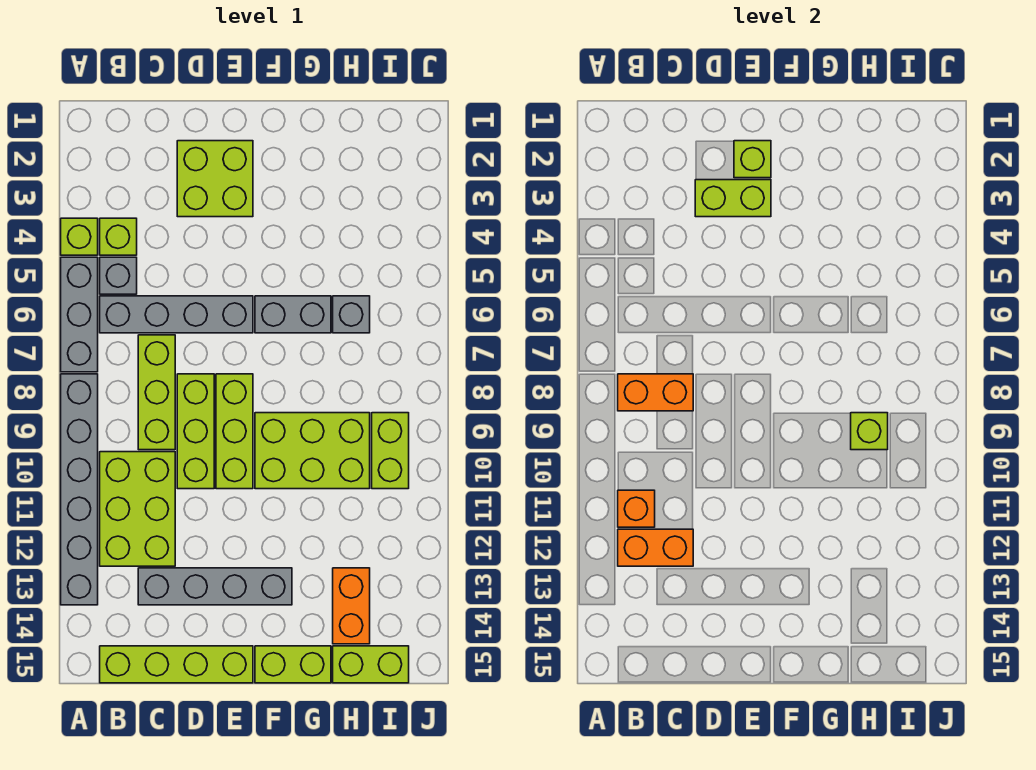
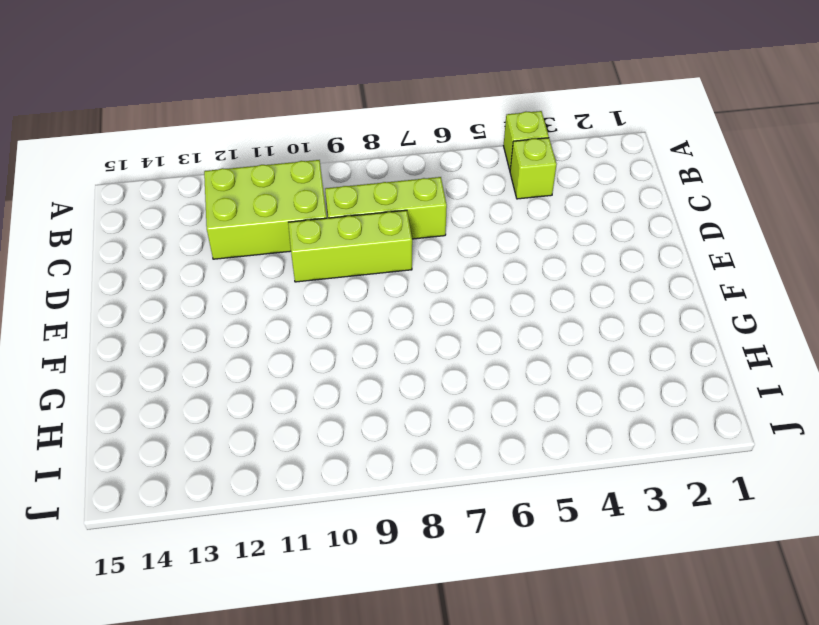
none -> grey brick A5:A7 level 1
none -> grey brick A8:A13 level 1
none -> grey brick B5 level 1

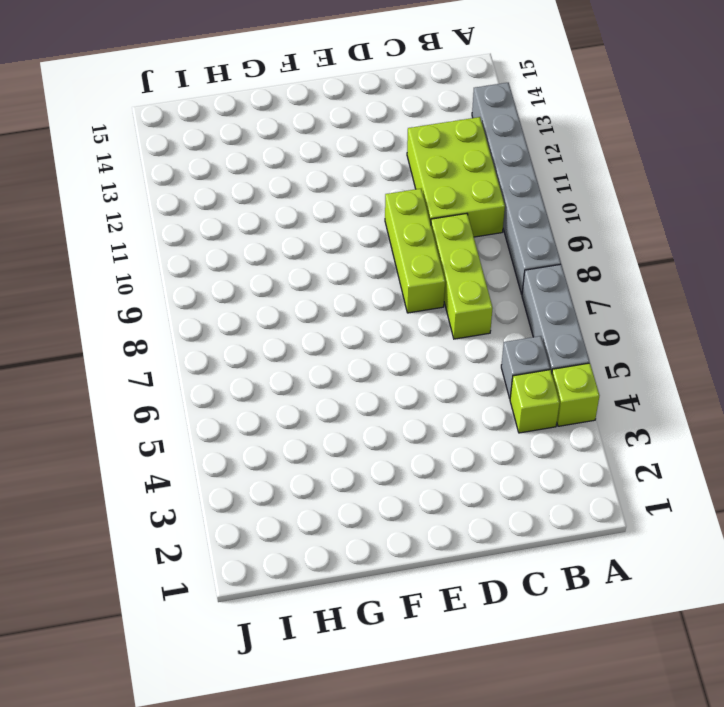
none -> grey brick B6:E6 level 1
none -> lime brick B15:E15 level 1
none -> grey brick C13:F13 level 1

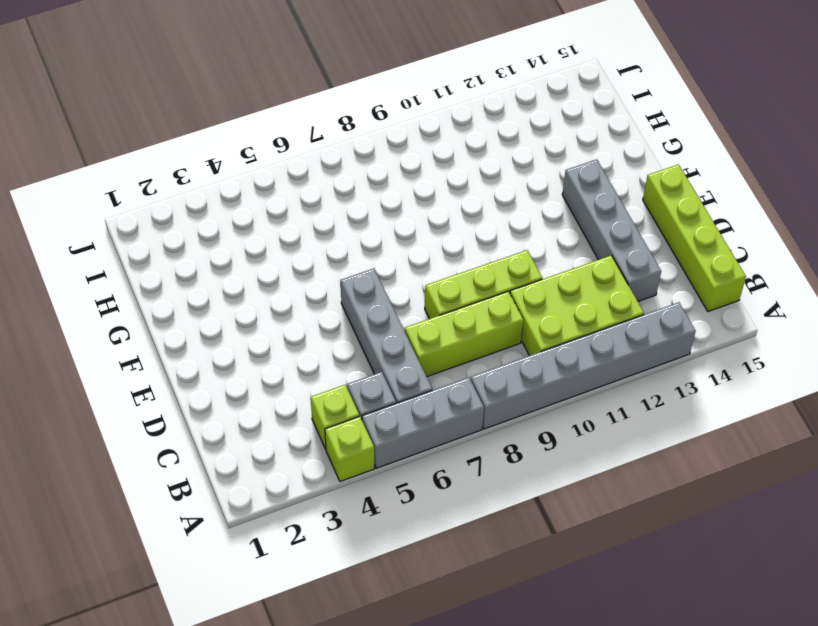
none -> lime brick D2:E3 level 1
none -> lime brick E8:E10 level 1
none -> grey brick F6:G6 level 1

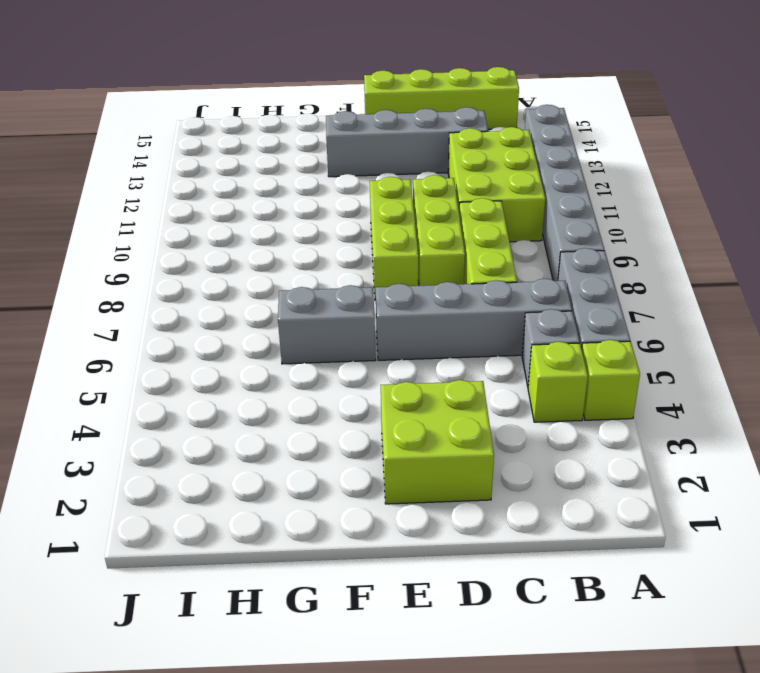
none -> lime brick F9:H10 level 1
none -> lime brick F15:G15 level 1
none -> grey brick H6 level 1

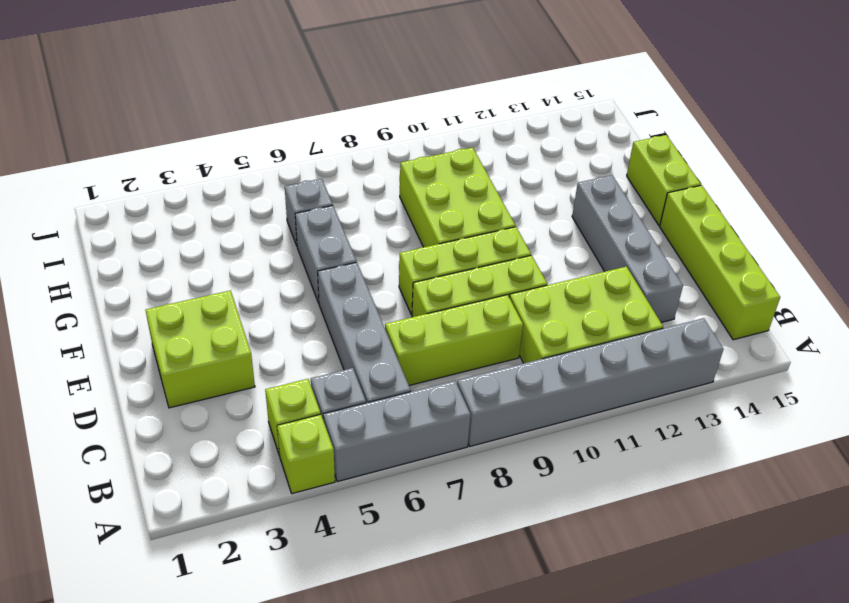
none -> orange brick H13:H14 level 1
none -> lime brick H15:I15 level 1
none -> lime brick I9:I10 level 1

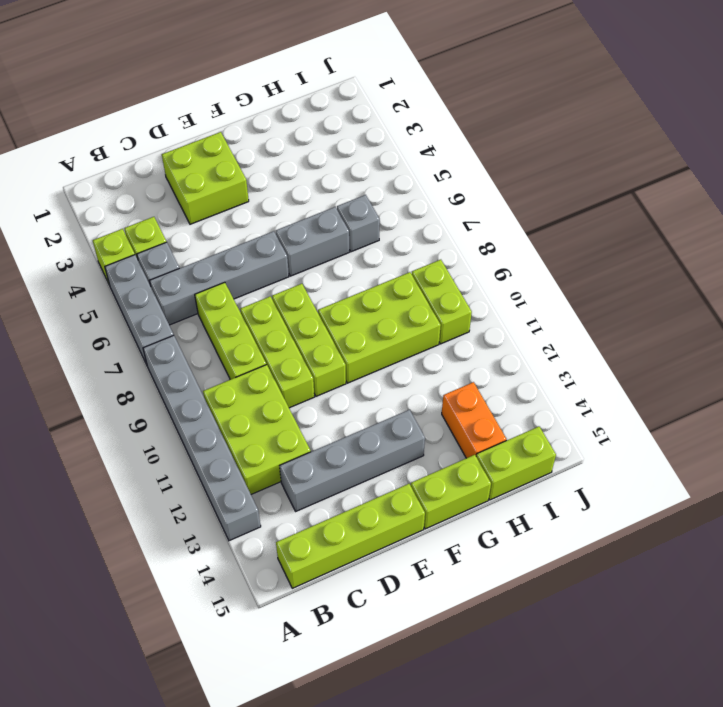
none -> orange brick B8:C8 level 2
none -> orange brick B11 level 2
none -> orange brick B12:C12 level 2

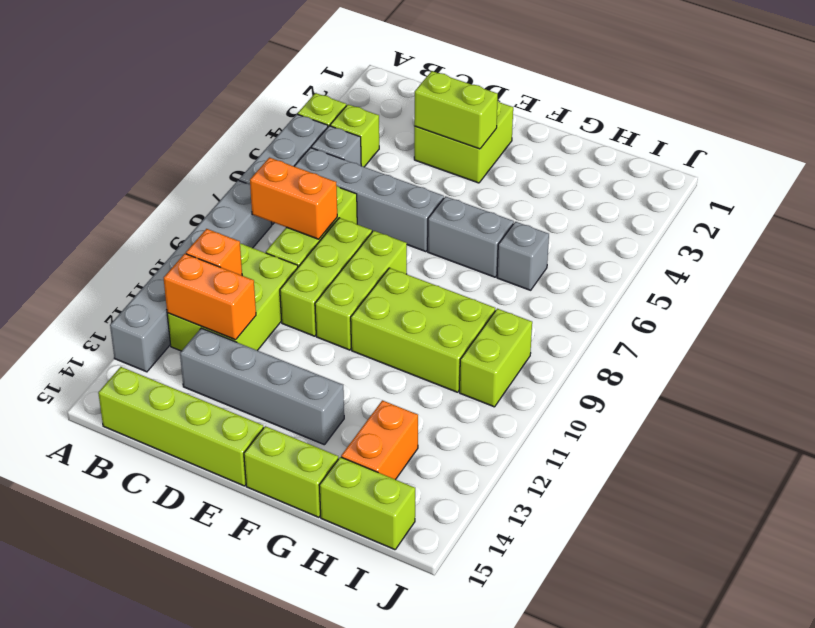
none -> lime brick E2 level 2
none -> lime brick H9 level 2

